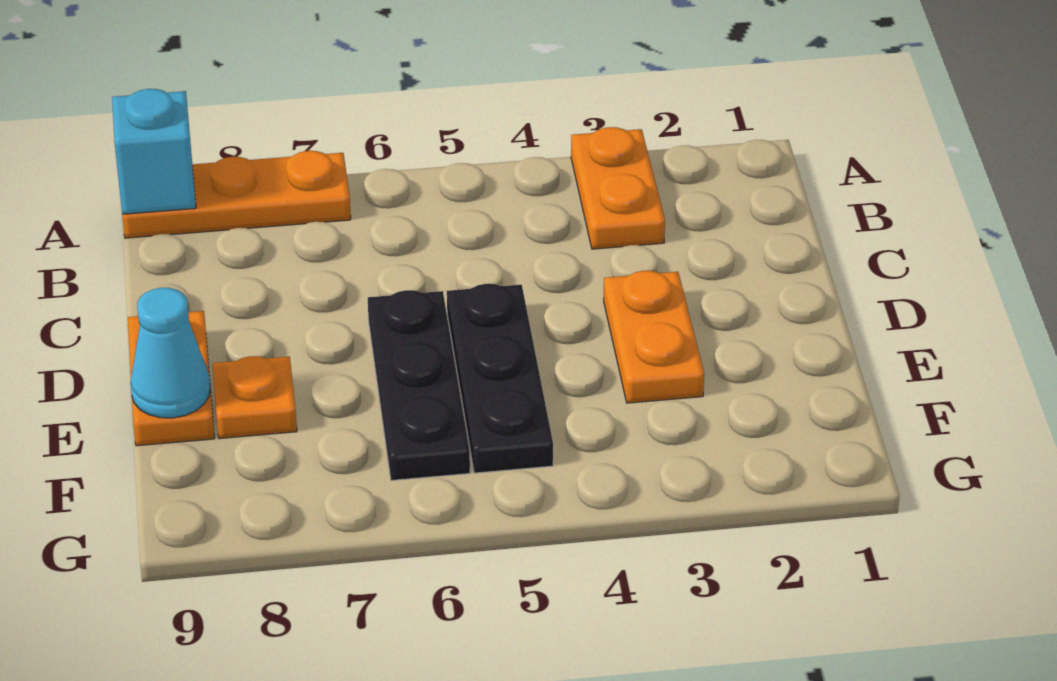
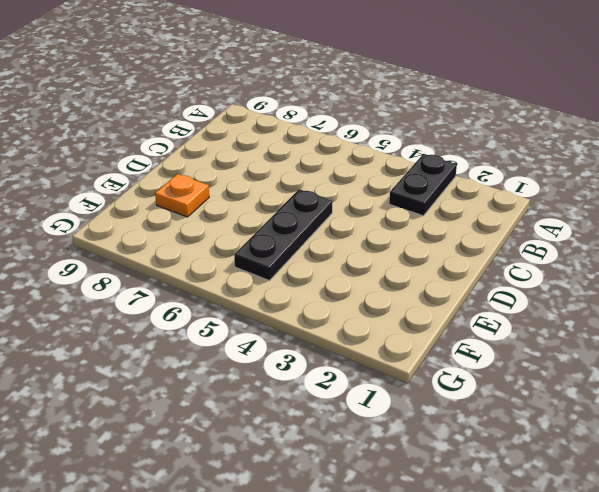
black plate A3:B3 level 1 -> orange plate A3:B3 level 1
none -> orange plate A7:A9 level 1
none -> orange plate D3:E3 level 1

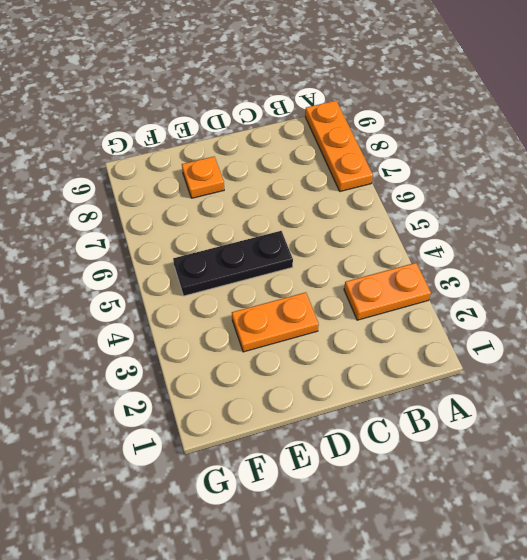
none -> black plate D6:F6 level 1
none -> orange plate D9:E9 level 1

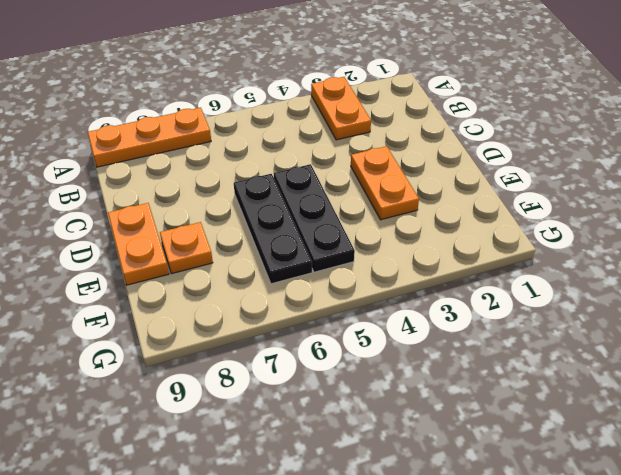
none -> cyan brick A9 level 2
none -> cyan cone E9 level 2

